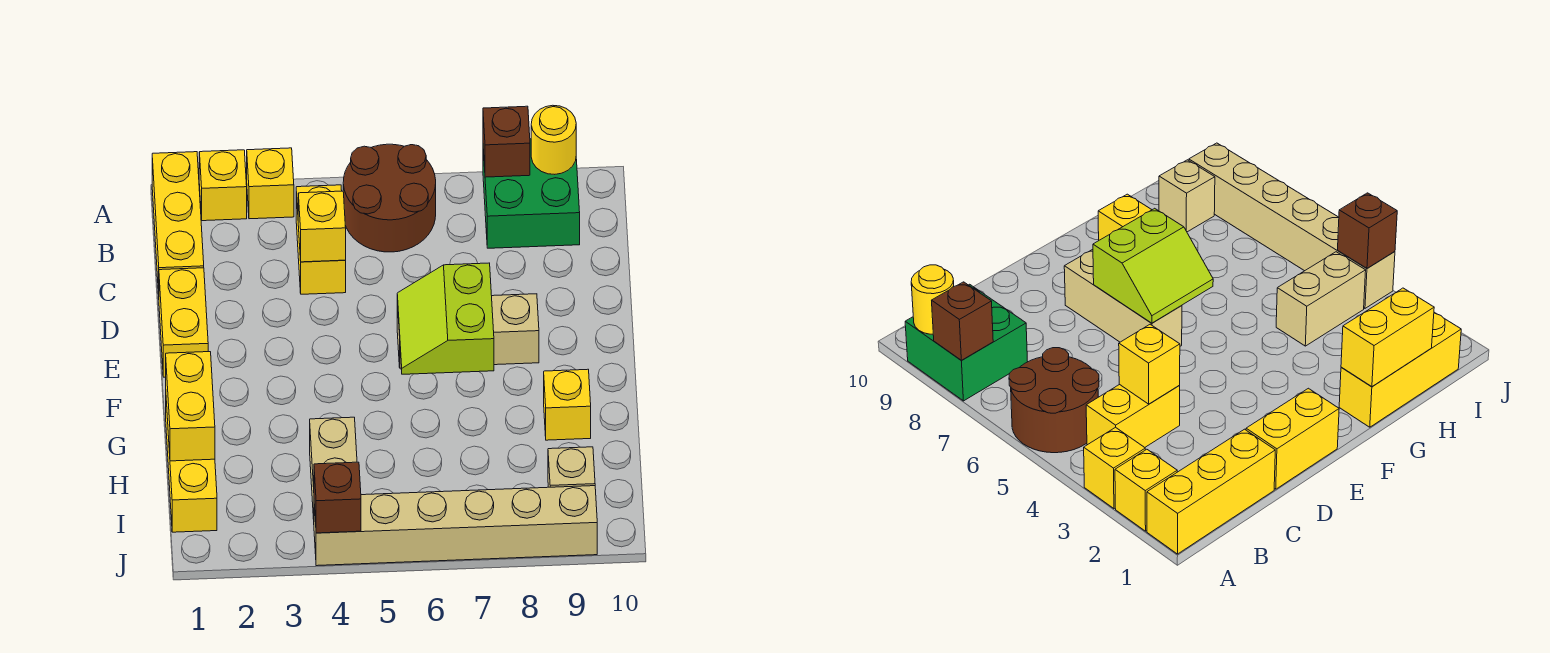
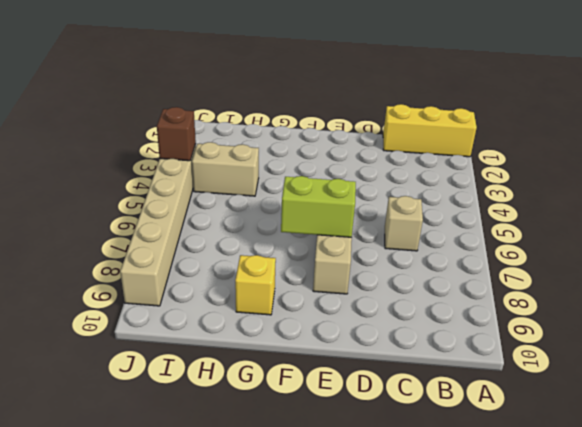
tan brick C6 level 1 -> tan brick I9 level 1
none -> yellow brick A2 level 1
none -> yellow brick A3 level 1
none -> brown round brick A5:B6 level 1

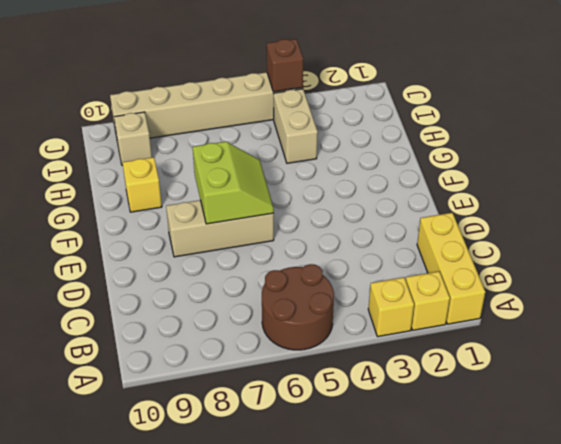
none -> green brick A8:B9 level 1
none -> yellow brick B4:C4 level 1
none -> yellow brick D1:E1 level 1

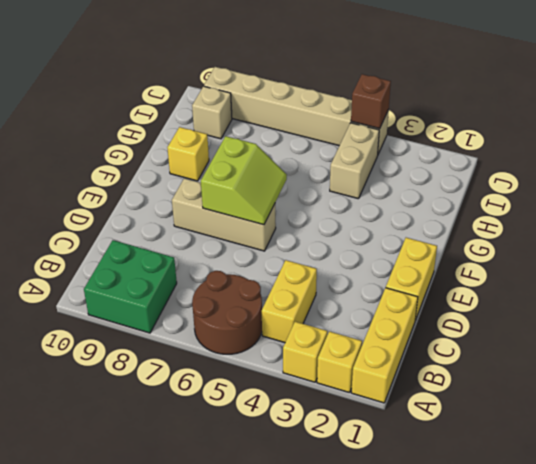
none -> yellow brick G1:I1 level 1
none -> brown brick A8 level 2
none -> yellow round brick A9 level 2

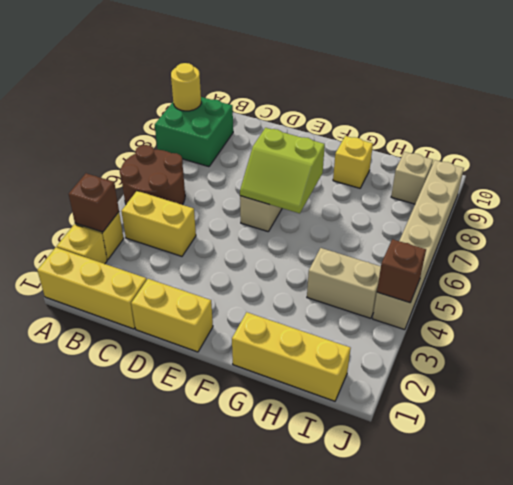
brown brick A3 level 2 -> brown brick A8 level 2
none -> yellow brick C4 level 2
none -> yellow brick G1:H1 level 2

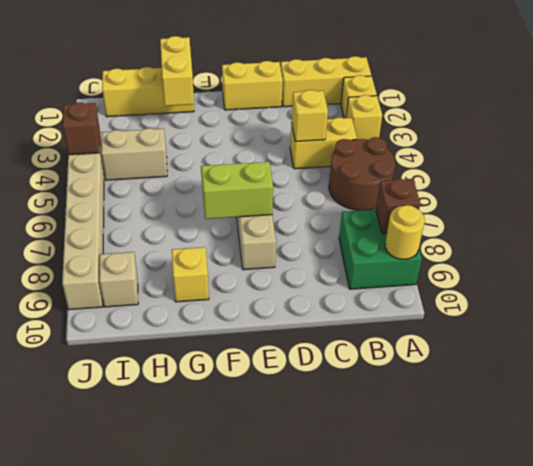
yellow brick G1:G2 level 2 -> yellow brick G1:H1 level 2

